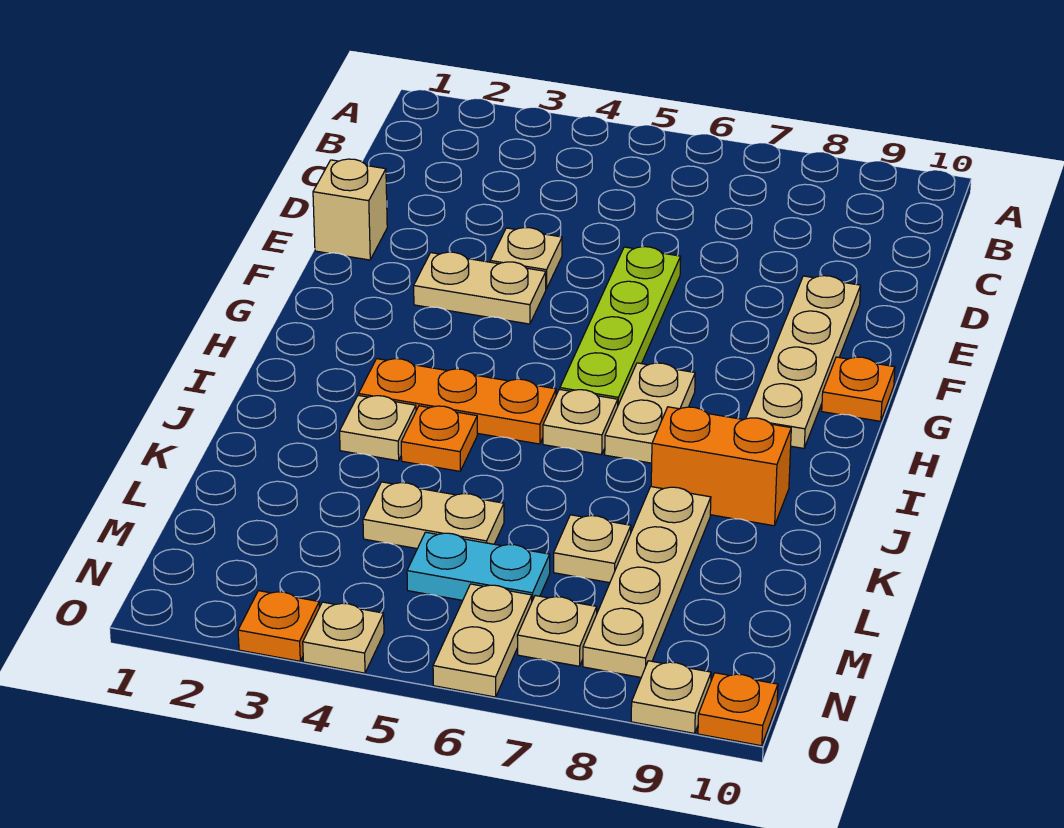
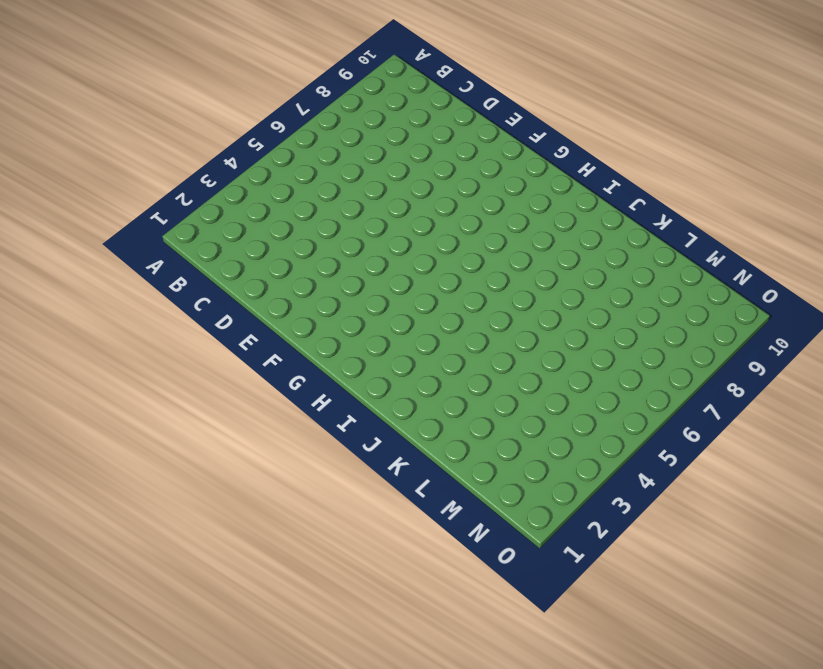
none -> tan brick E1 level 1
none -> tan plate E4 level 1
none -> lime plate E6:H6 level 1

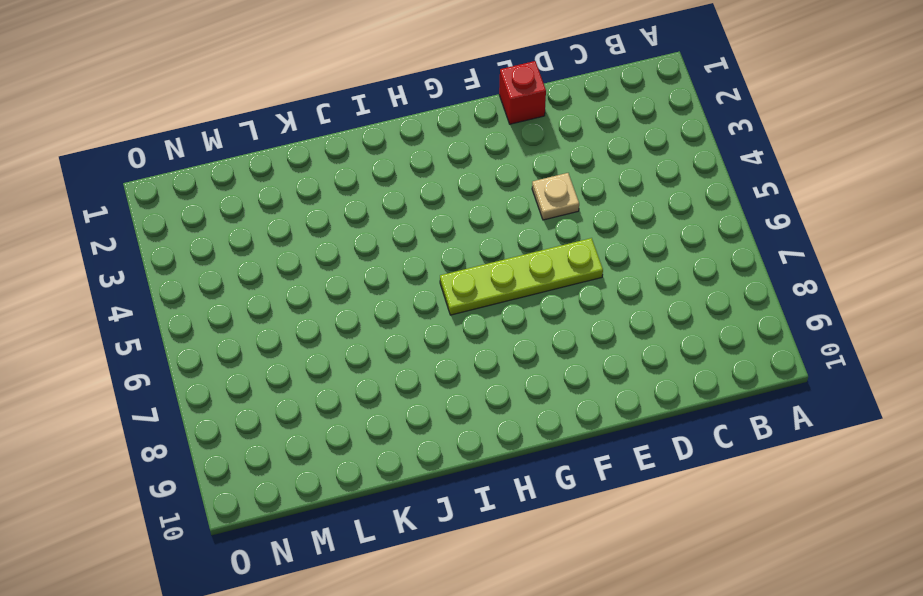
red brick E1 level 1 -> tan brick E1 level 1
none -> tan plate E9:H9 level 1
none -> tan plate F3:F4 level 1
none -> orange plate G10 level 1

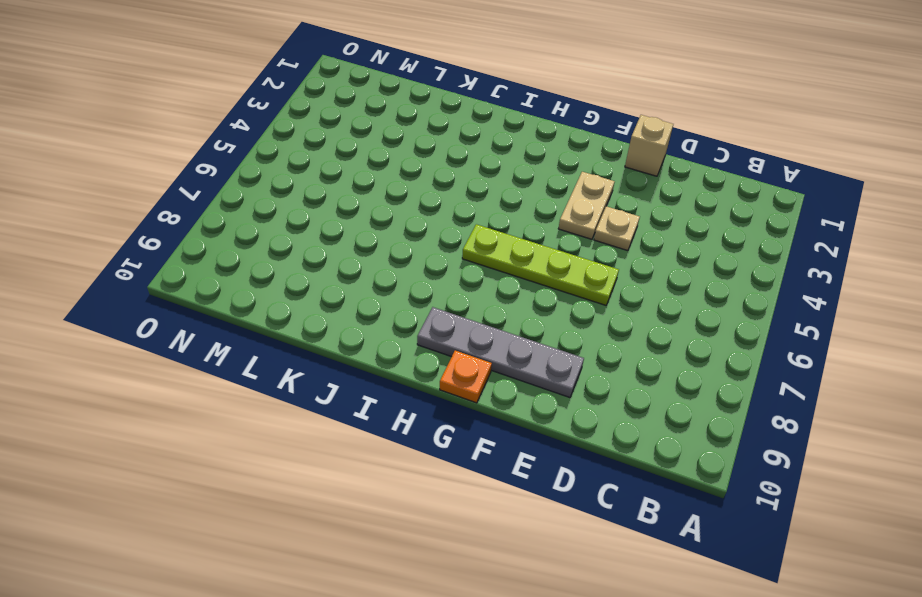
grey plate E9:H9 level 1 -> tan plate E9:H9 level 1
none -> tan plate H7:I7 level 1
none -> orange plate I3:I5 level 1
none -> tan plate I6 level 1

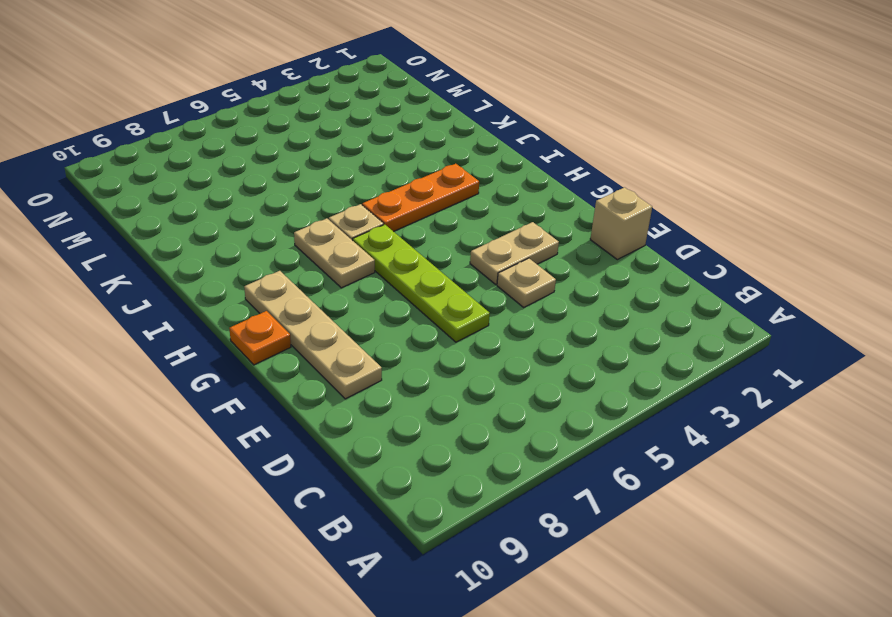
none -> tan plate J3 level 1
none -> orange plate J4 level 1
none -> orange brick J8:J9 level 1

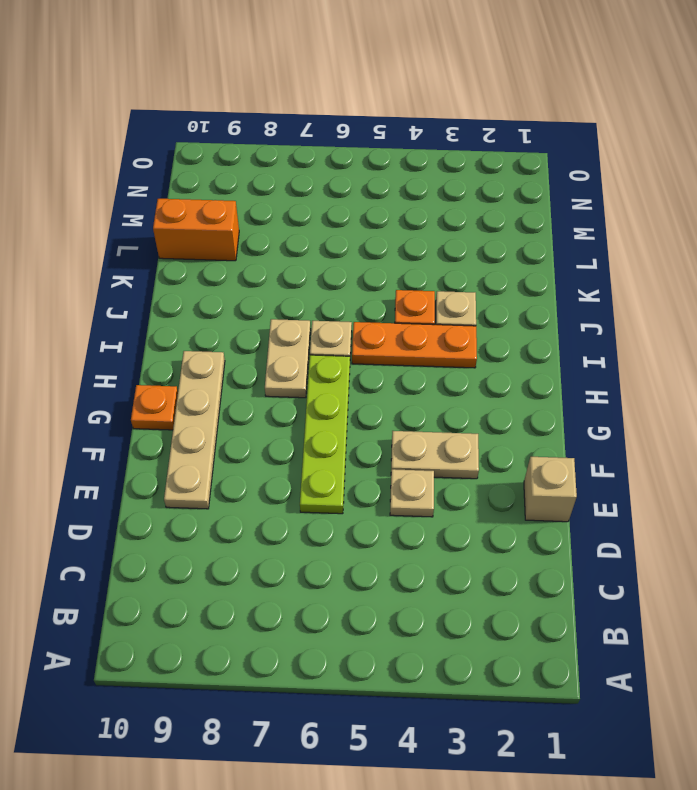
orange brick L9:L10 level 1 -> orange brick J8:J9 level 1
none -> tan plate K8:N8 level 1
none -> tan plate L4:L5 level 1
none -> tan plate L7 level 1

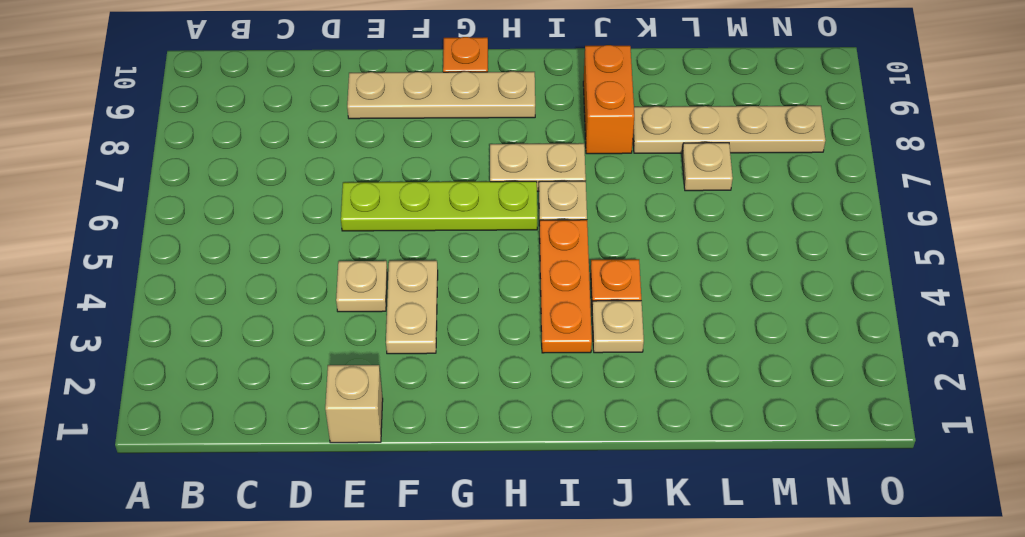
none -> tan plate L4:L5 level 1
none -> cyan plate M5:M6 level 1
none -> tan plate N6:O6 level 1

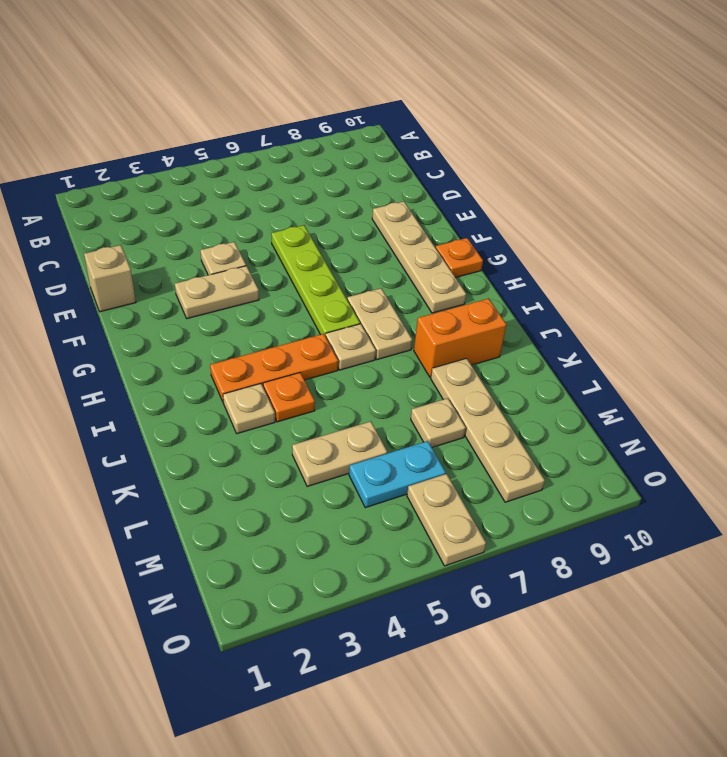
none -> tan plate N7 level 1
none -> orange plate O3 level 1
none -> tan plate O4 level 1

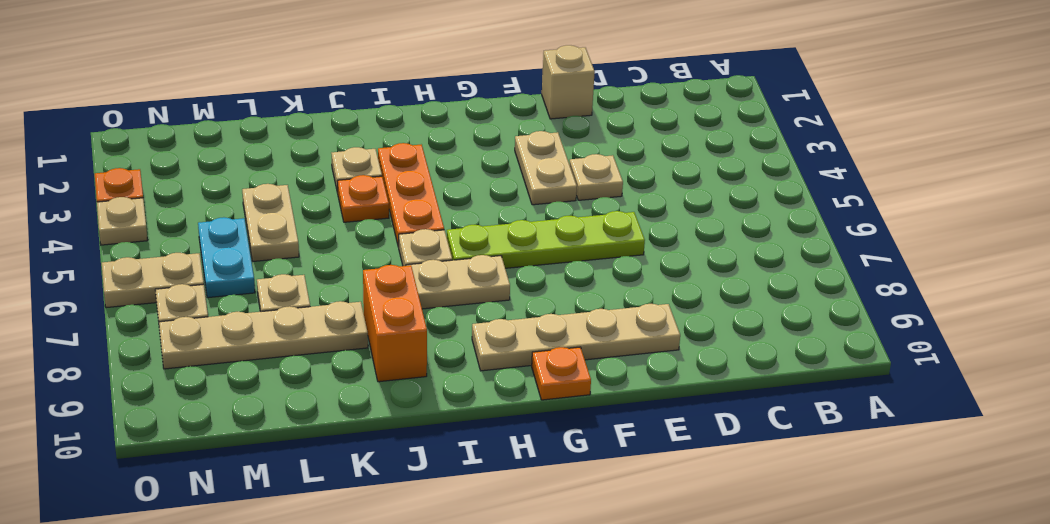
none -> tan plate O9 level 1
none -> orange plate O10 level 1

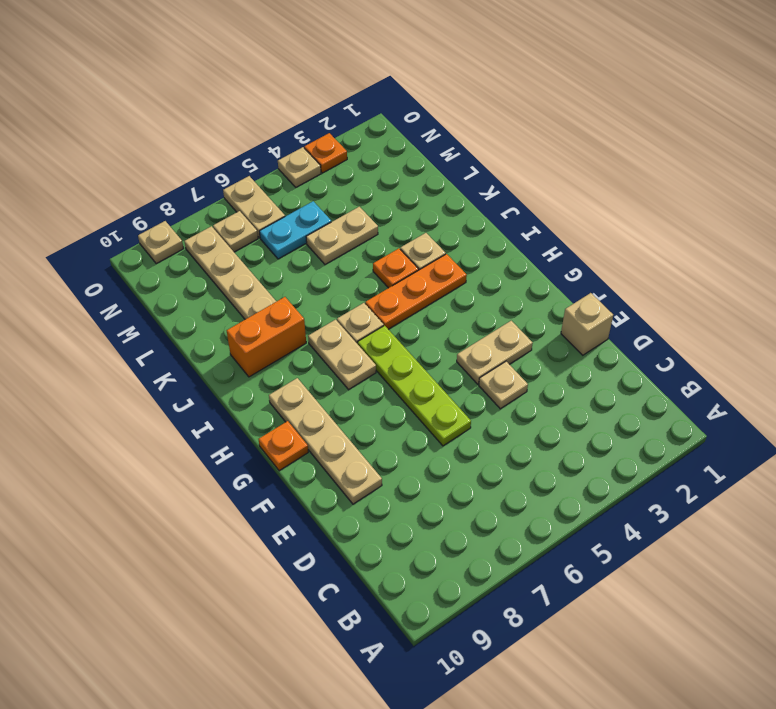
none -> tan plate L7 level 1
none -> orange plate O10 level 1

